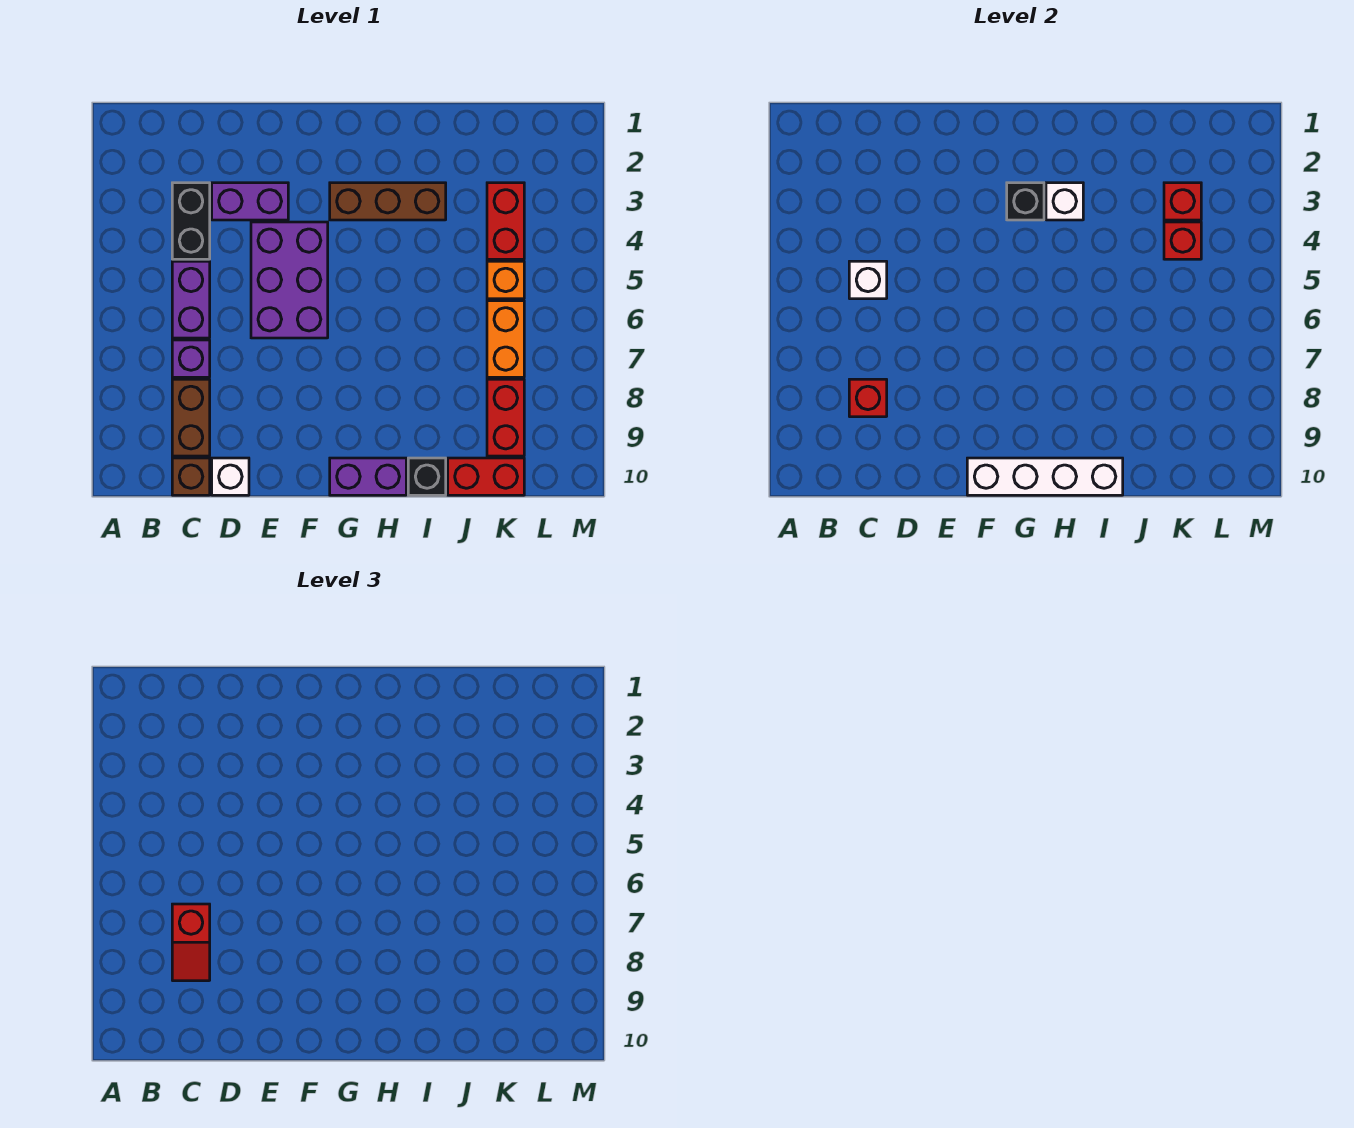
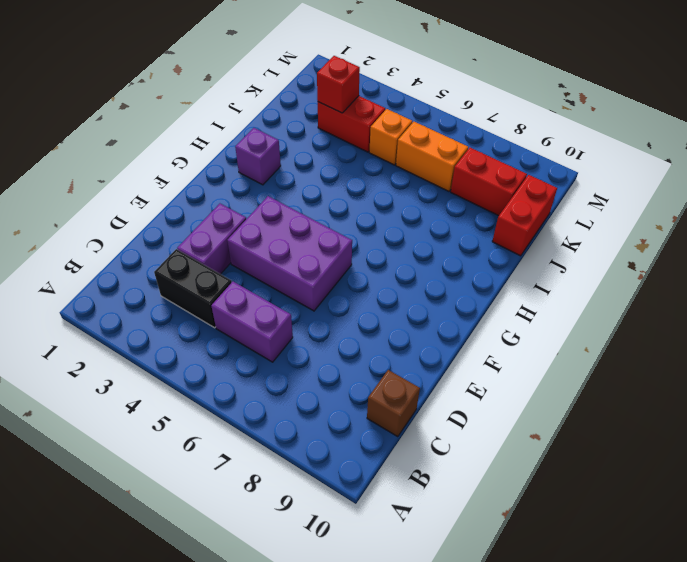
purple brick H2 level 1 -> purple brick C7 level 1
none -> brown brick C8:C9 level 1
none -> white brick D10 level 1
none -> brown brick G3:I3 level 1

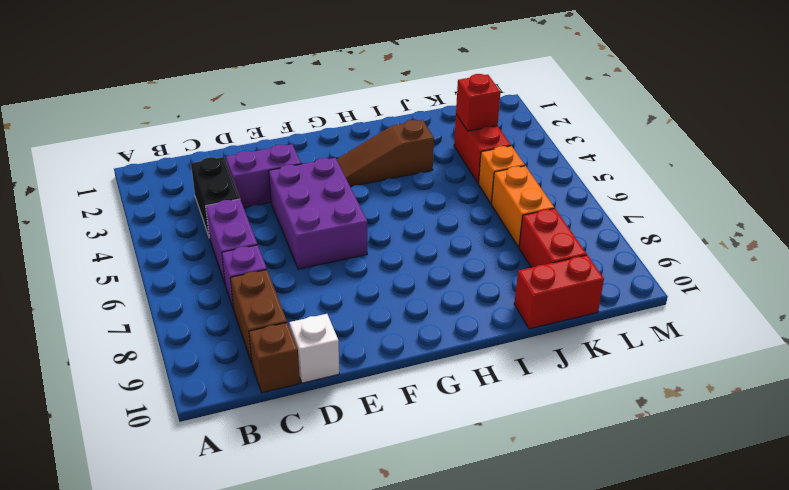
brown slope G3:I3 level 1 top I -> brown brick G3:I3 level 1
none -> purple brick G10:H10 level 1
none -> black brick I10 level 1
none -> white brick C5 level 2

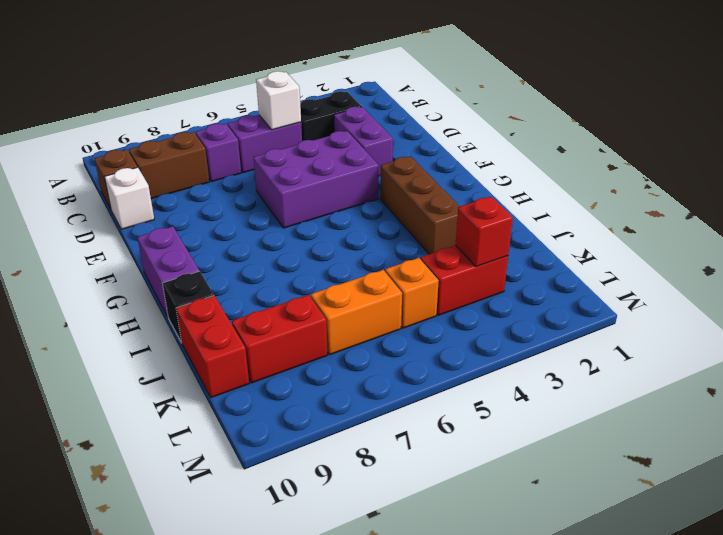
none -> red brick C8 level 2
none -> white brick F10:I10 level 2
none -> black brick G3 level 2

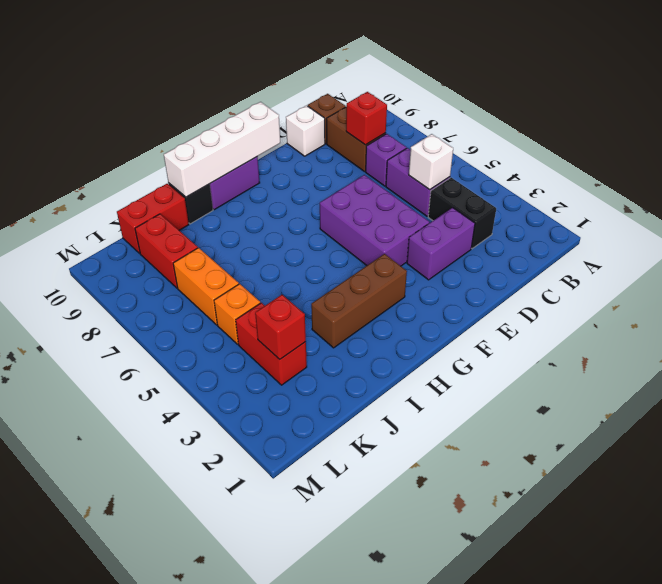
none -> black brick G3 level 2
none -> white brick H3 level 2
none -> red brick K4 level 2

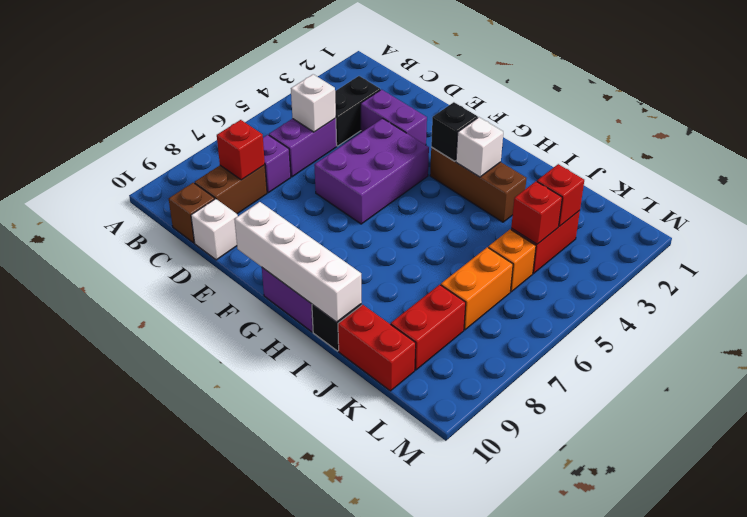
none -> red slope C7:C8 level 3 top 7

